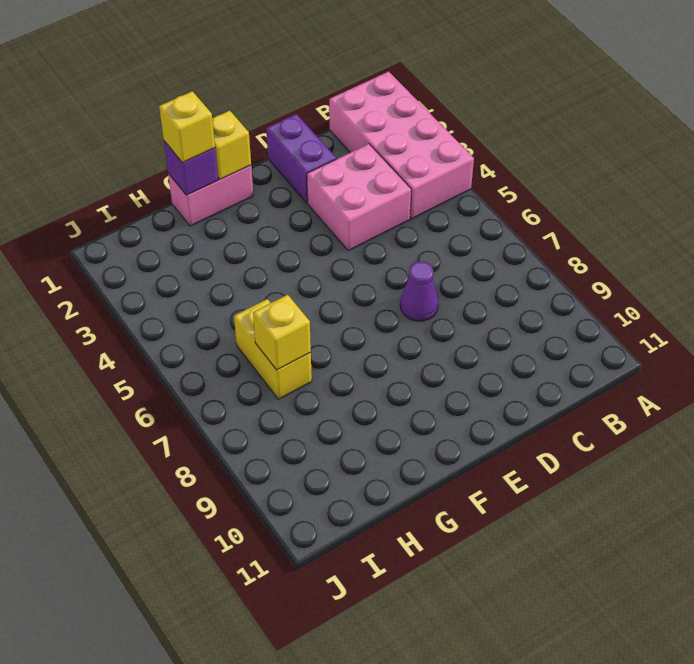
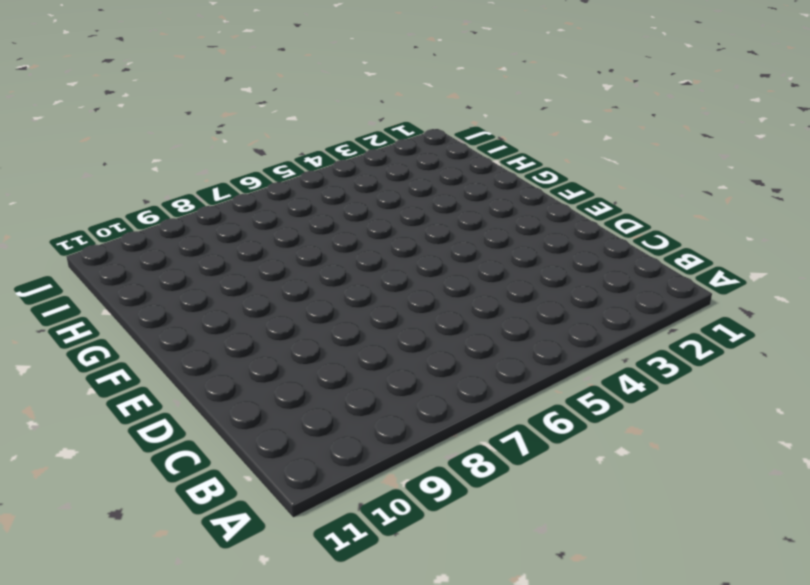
none -> pink brick A1:B4 level 1
none -> pink brick C3:D4 level 1

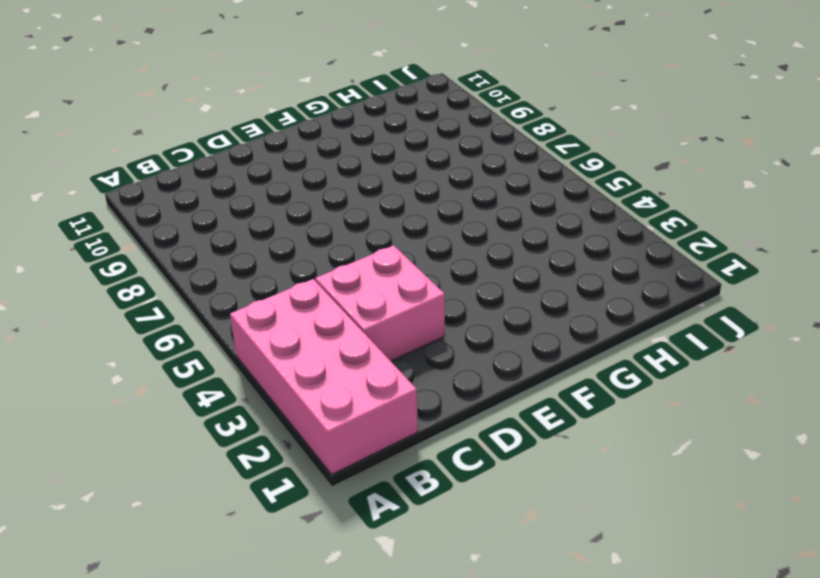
none -> purple brick D1:D2 level 1
none -> purple cone D7 level 1

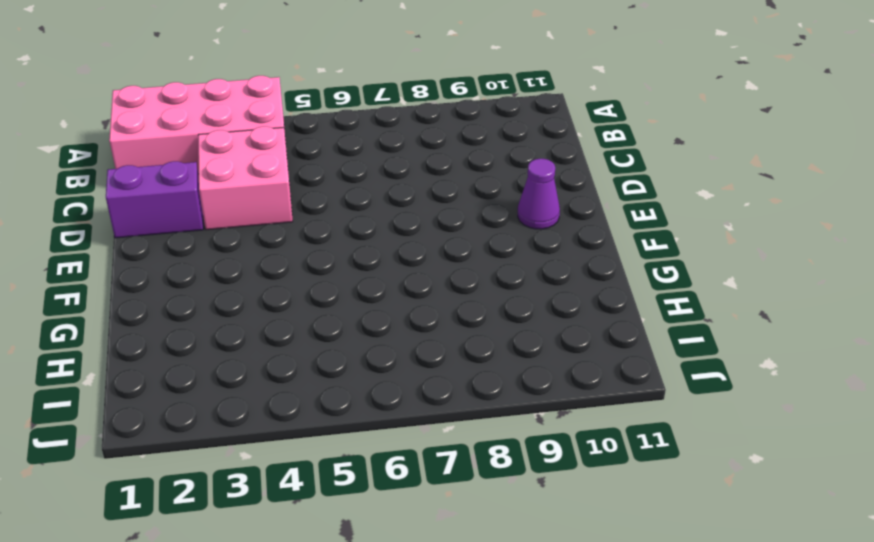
purple cone E10 level 1 -> purple cone D7 level 1
none -> pink brick F1:G1 level 1
none -> yellow brick H6:H7 level 1

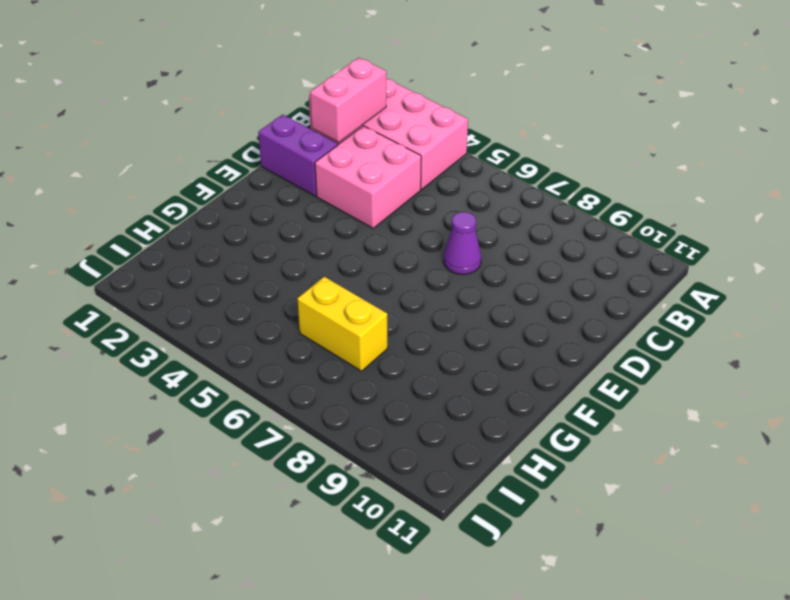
pink brick B2:C2 level 2 -> pink brick F1:G1 level 1
none -> yellow brick F1 level 2
none -> purple brick G1 level 2

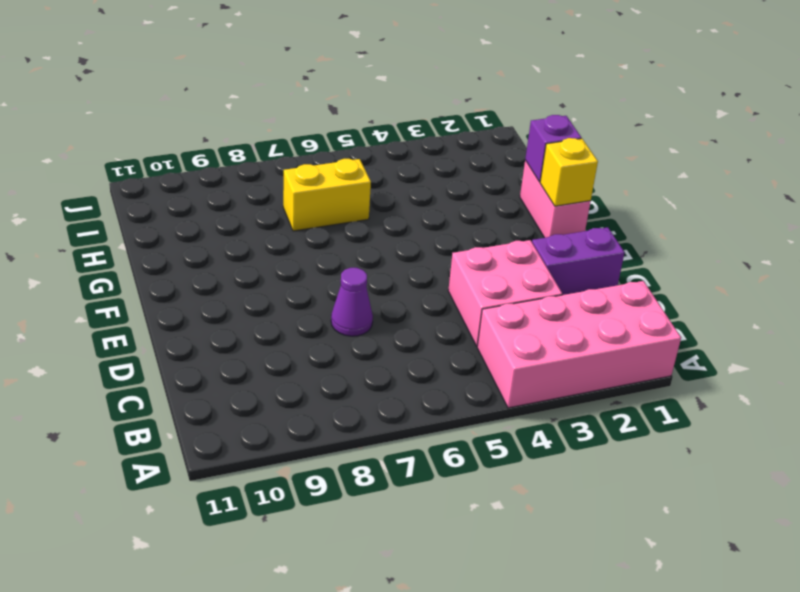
none -> yellow brick H7 level 2
none -> yellow brick G1 level 3

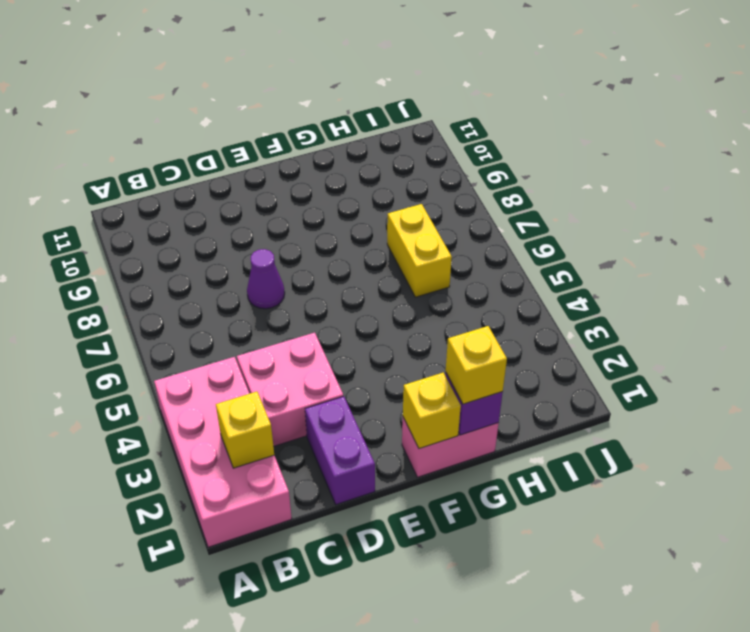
yellow brick B2 level 2 -> yellow brick H7 level 2

